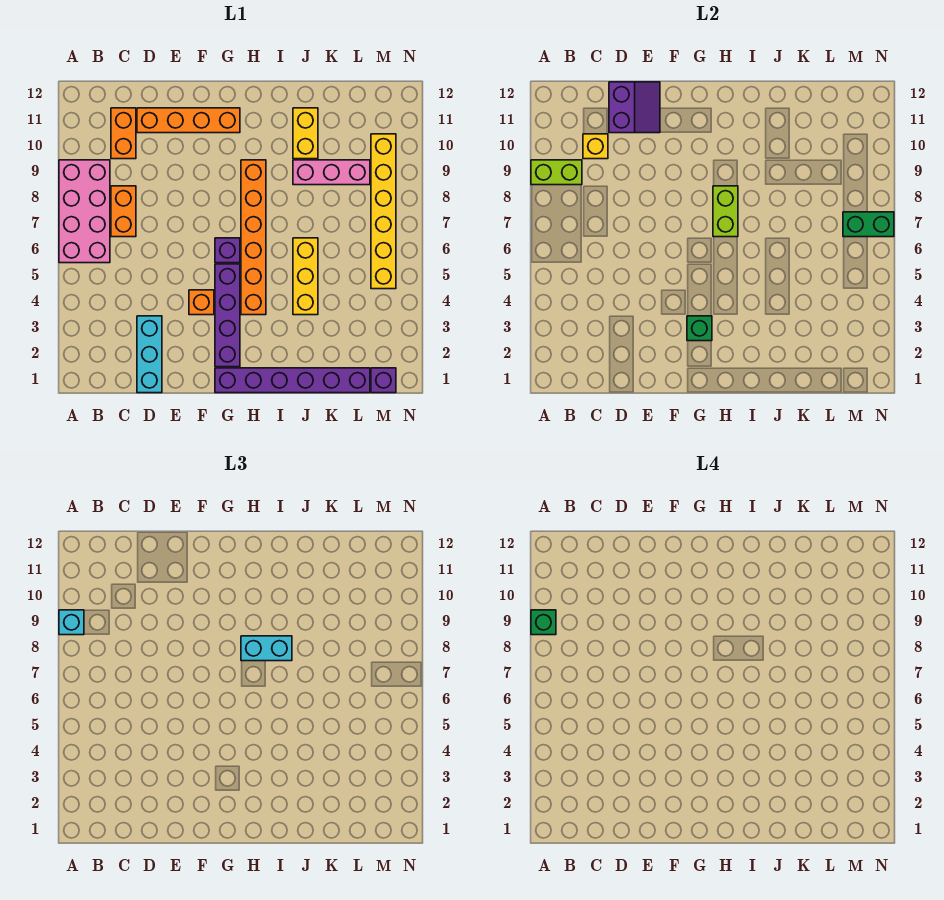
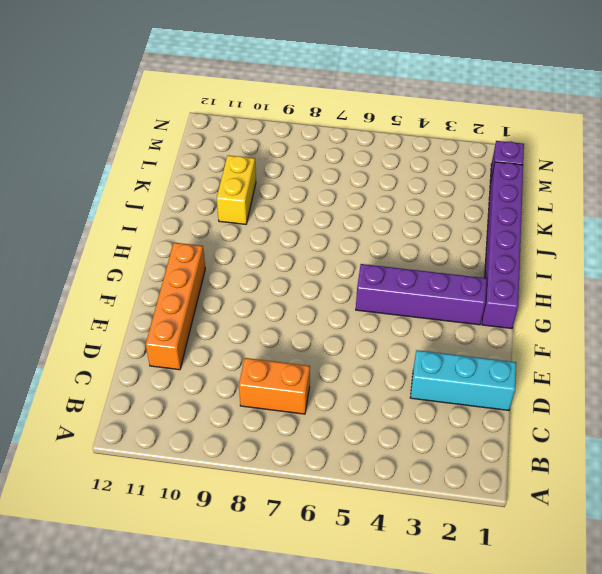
yellow brick J10:K10 level 1 -> yellow brick J10:J11 level 1
none -> pink brick A6:B9 level 1
none -> orange brick C10:C11 level 1
none -> orange brick F4 level 1

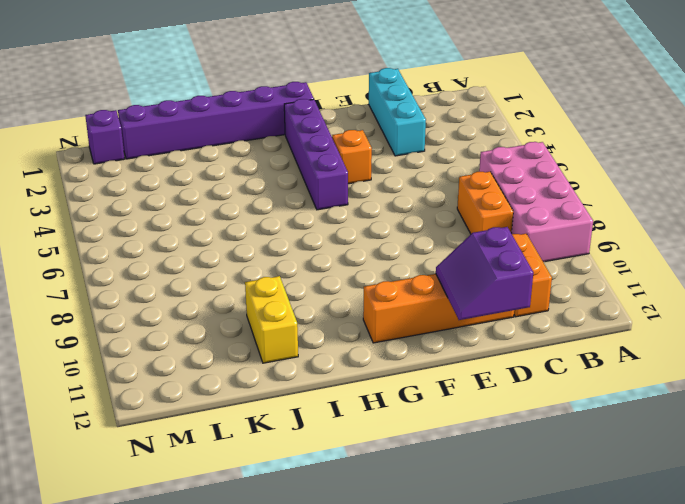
none -> purple brick G6 level 1
none -> orange brick H4:H9 level 1
none -> yellow brick J4:J6 level 1

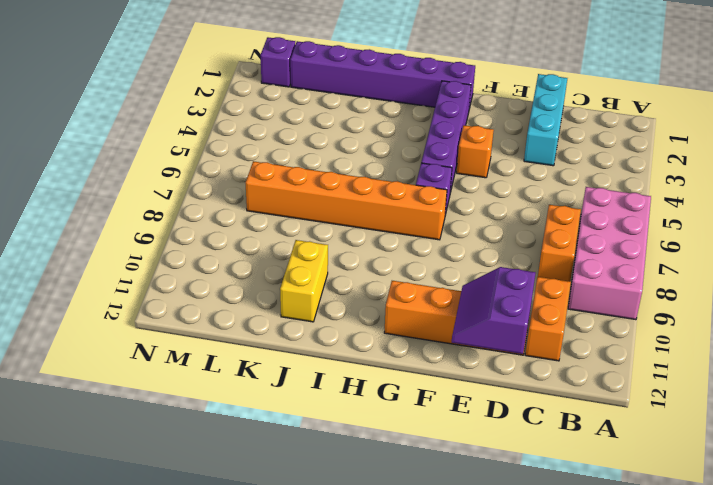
orange brick G7:L7 level 1 -> orange brick H4:H9 level 1
none -> yellow brick J4:J6 level 1
none -> pink brick J9:L9 level 1
none -> yellow brick M5:M10 level 1

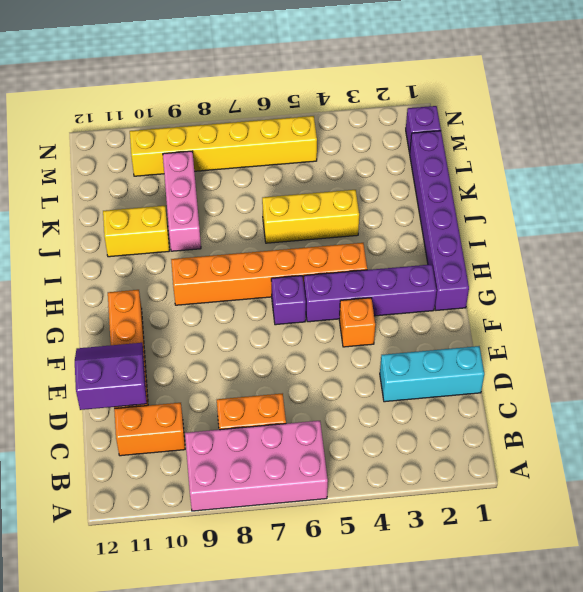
none -> lime brick A9:B9 level 2
none -> yellow brick C10 level 2
none -> green brick G3 level 2

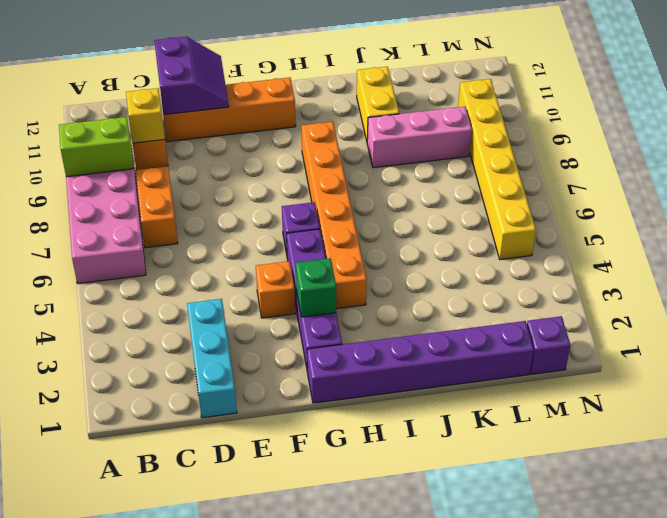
none -> yellow brick J4:J6 level 1
none -> lime brick H7:H8 level 2
none -> green brick M7:N7 level 2

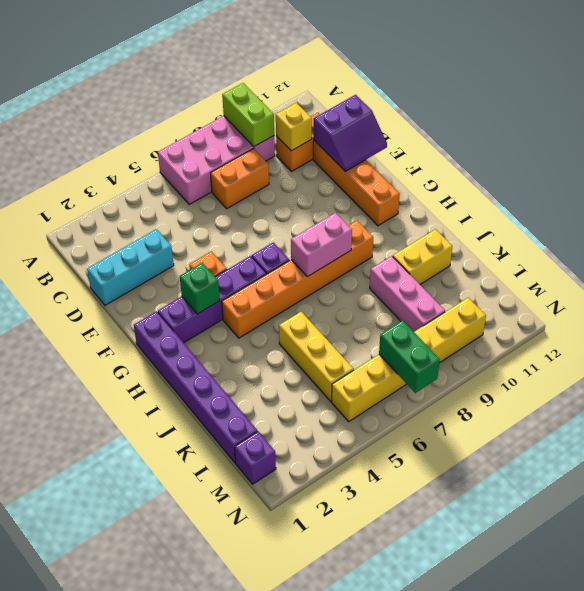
pink brick H7:H8 level 2 -> lime brick H7:H8 level 2
yellow brick J5:L5 level 1 -> yellow brick J4:J6 level 1
none -> cyan brick A9 level 3
none -> cyan brick H8:I8 level 3
none -> green brick A9 level 4

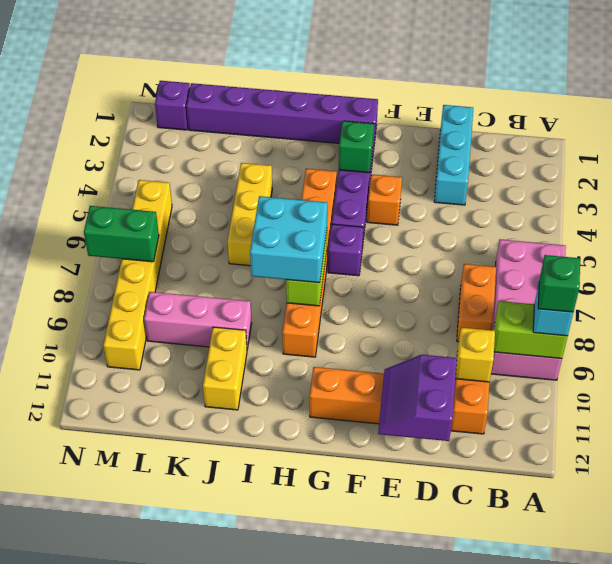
cyan brick H7:I8 level 3 -> cyan brick H8:I8 level 3

